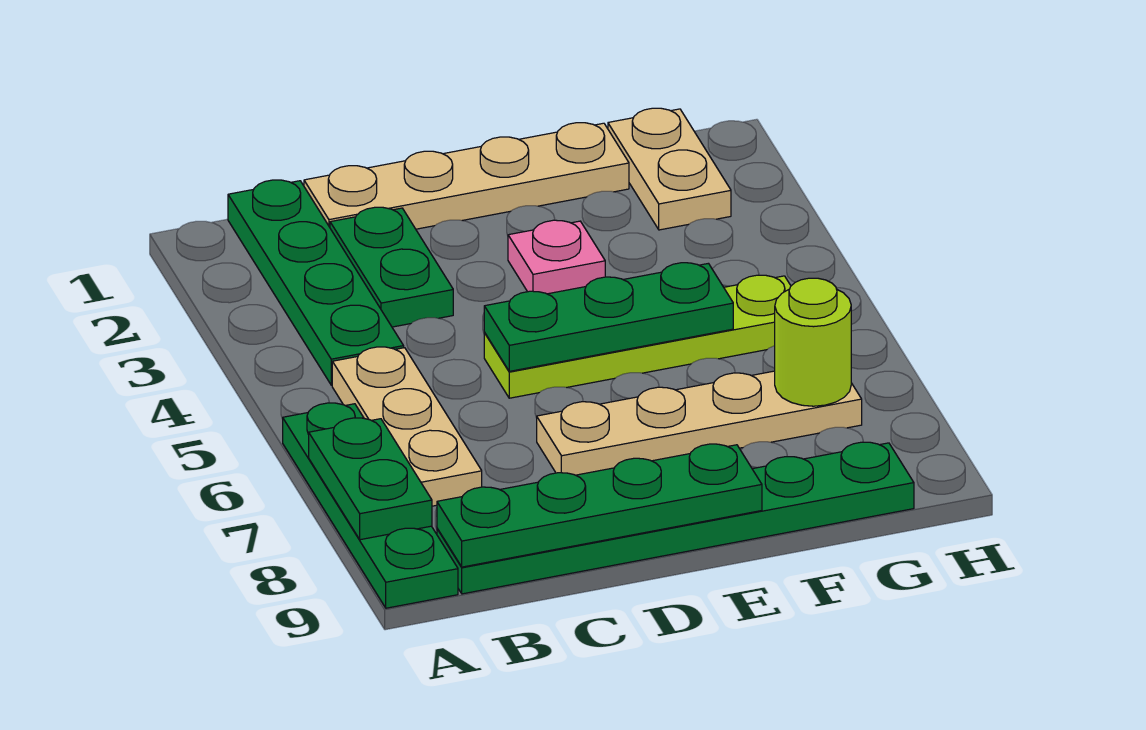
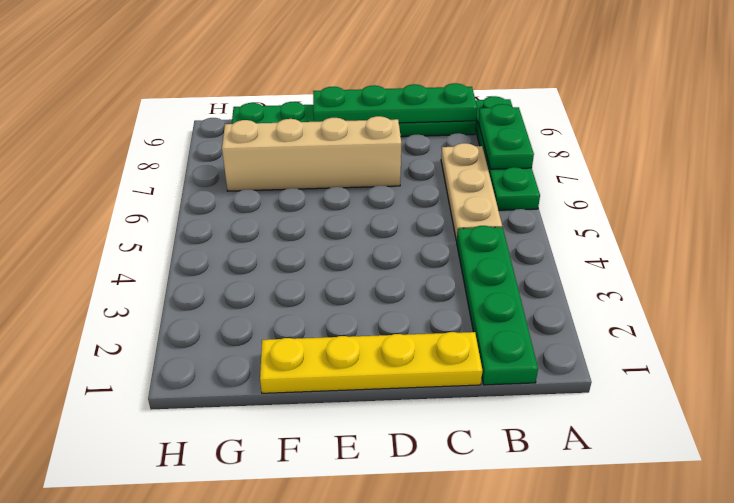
yellow plate C1:F1 level 1 -> tan plate C1:F1 level 1
tan brick D7:G7 level 1 -> tan plate D7:G7 level 1
none -> green plate C2:C3 level 1
none -> lime plate D5:G5 level 1
none -> pink plate E3 level 1

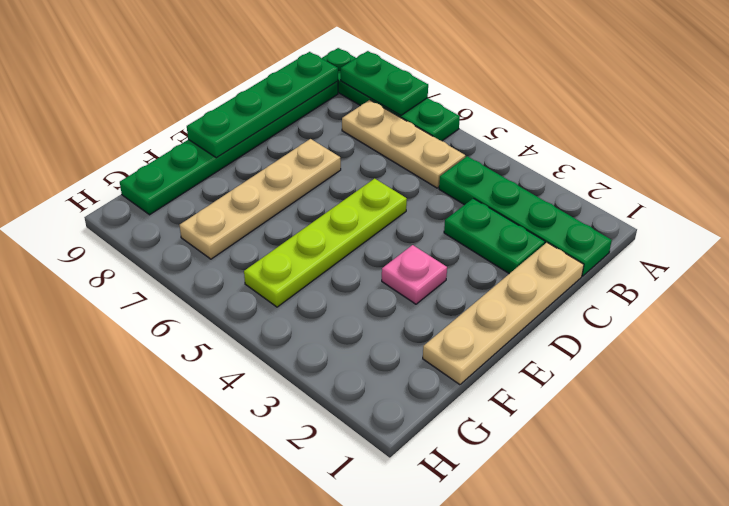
none -> tan plate G1:G2 level 1
none -> green plate D5:F5 level 2
none -> lime round brick G7 level 2

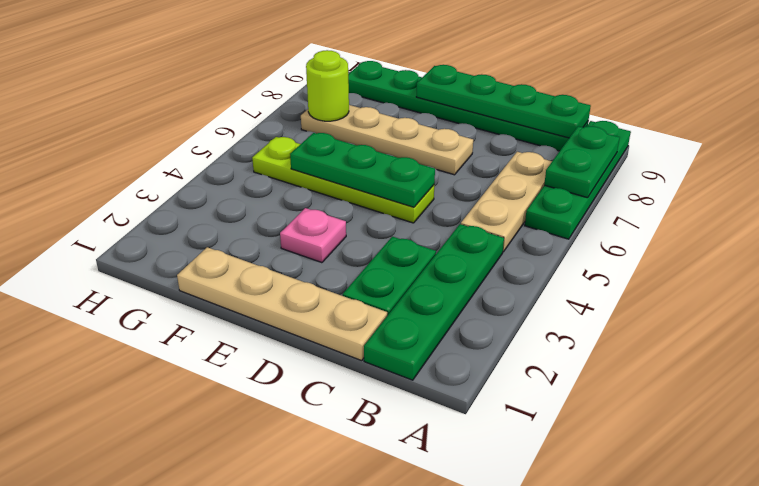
none -> tan plate G1:G2 level 1

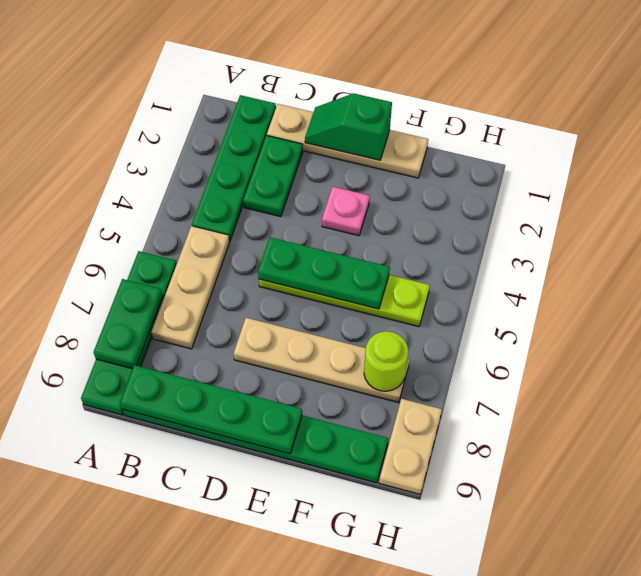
green slope D1:E1 level 2 top E -> none
tan plate H8:H9 level 1 -> tan plate G1:G2 level 1

